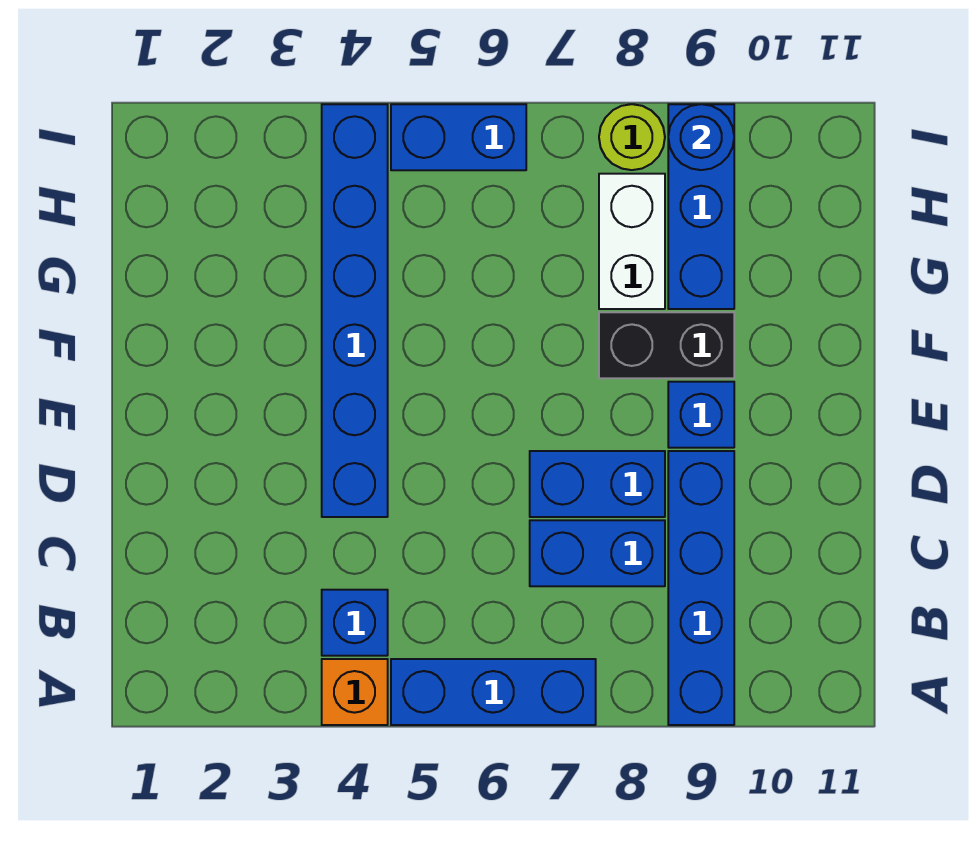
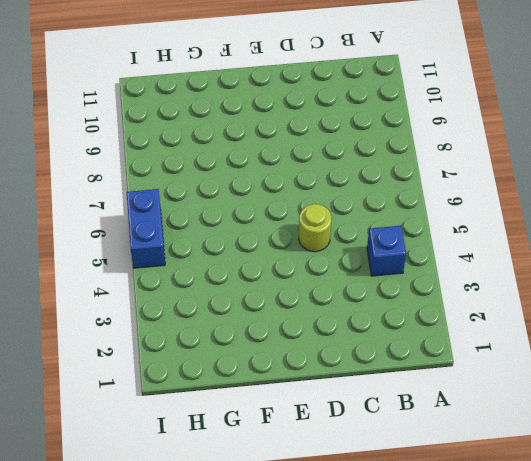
lime round brick D5 level 1 -> lime round brick I8 level 1
none -> orange brick A4 level 1
none -> blue brick A5:A7 level 1
none -> blue brick A9:D9 level 1

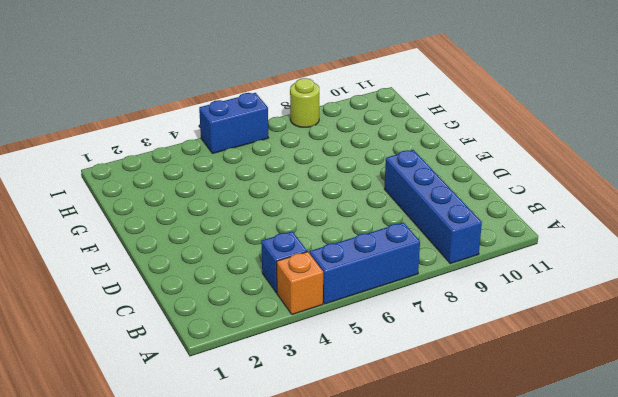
none -> blue brick C7:C8 level 1
none -> blue brick D4:I4 level 1
none -> blue brick D7:D8 level 1

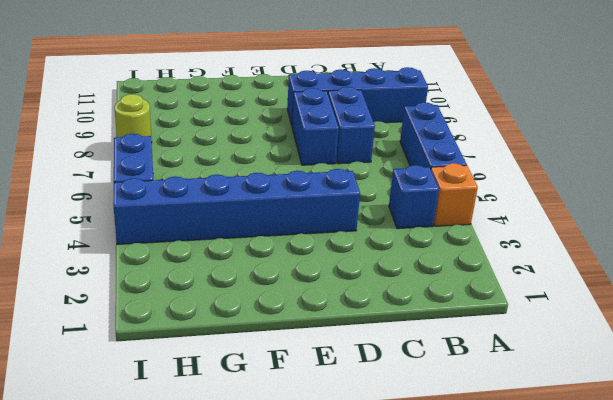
none -> blue brick E9 level 1
none -> black brick F8:F9 level 1
none -> white brick G8:H8 level 1

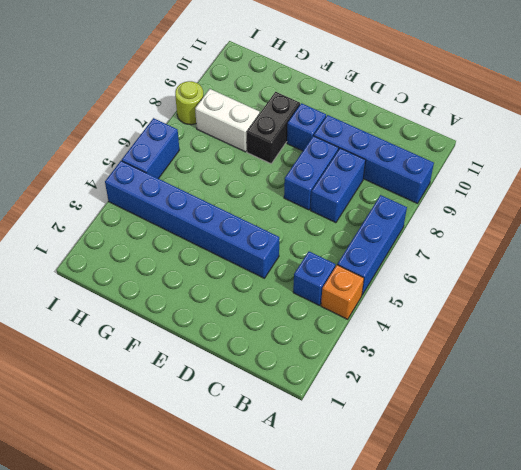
none -> blue brick G9:I9 level 1
none -> blue round brick I9 level 2

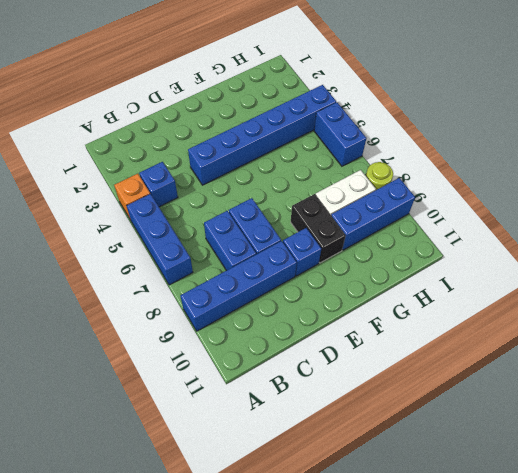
none -> blue round brick I9 level 2

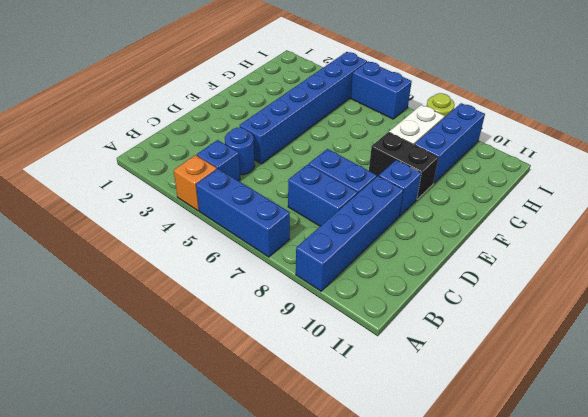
blue round brick C4 level 1 -> blue round brick I9 level 2

